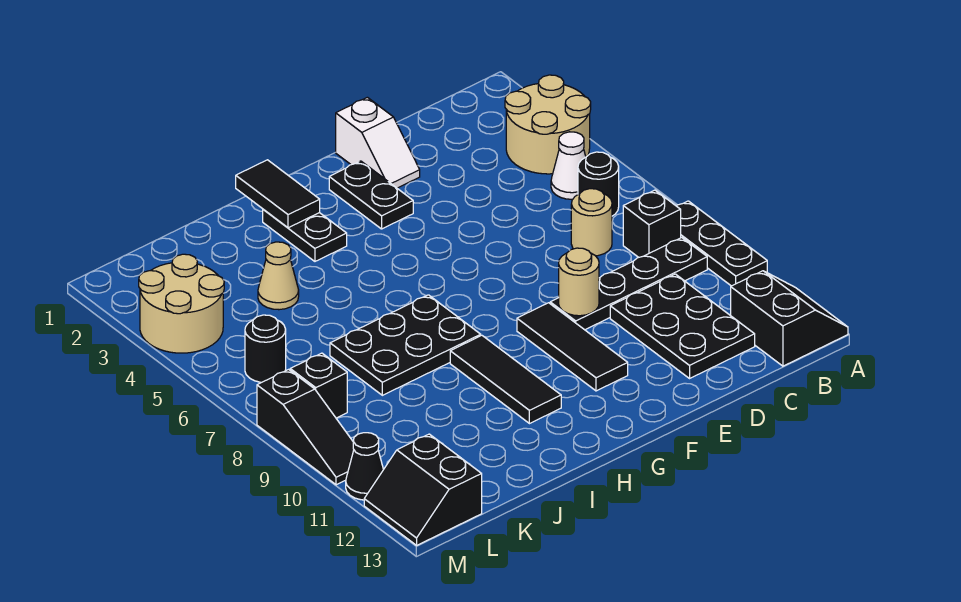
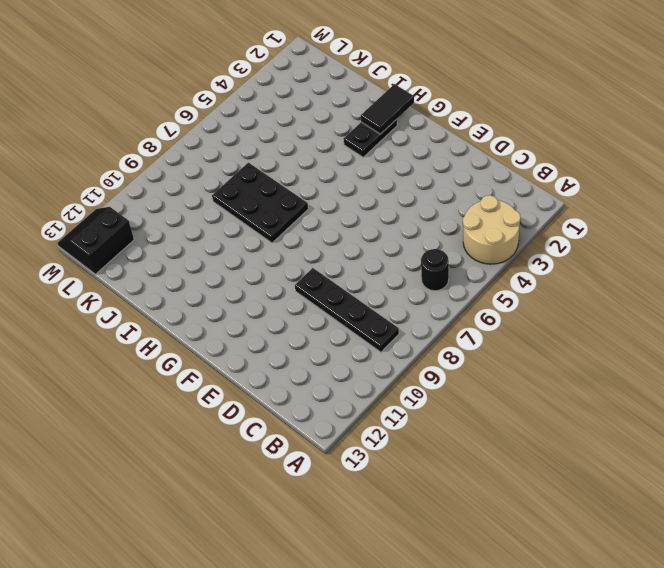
none -> black plate A8:A10 level 1
none -> black slope A12:B13 level 1 top B
none -> white cone B5 level 1

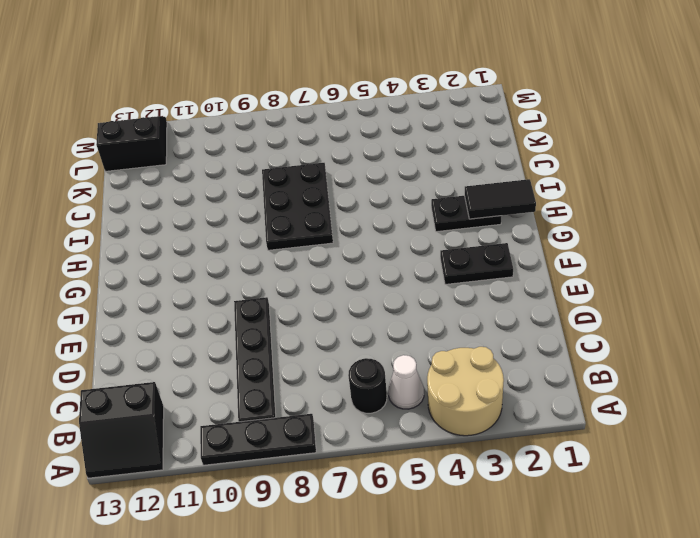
none -> black brick B8 level 1
none -> tan round brick C7 level 1
none -> black plate C10:D12 level 1

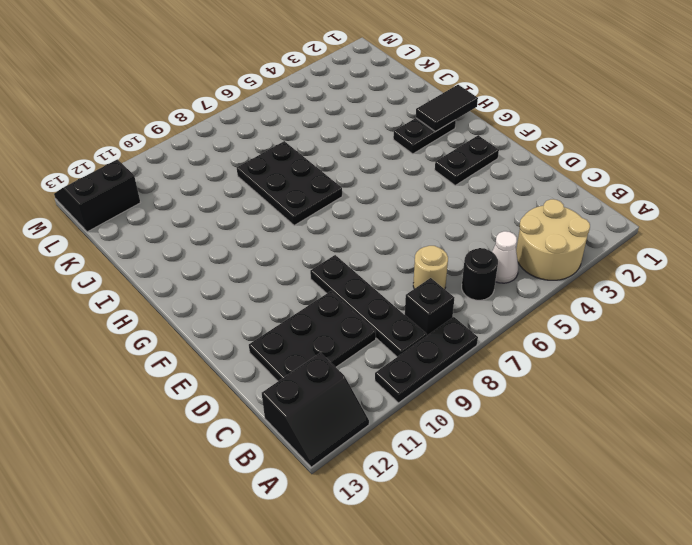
none -> white slope E1:E2 level 1 top 1
none -> black tile F9:F11 level 1
none -> black tile H9:H11 level 1

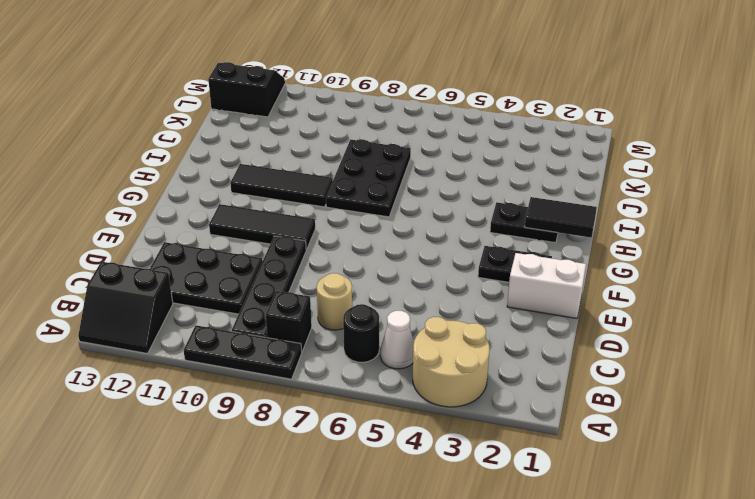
white brick E1:E2 level 1 -> white slope E1:E2 level 1 top 1
none -> tan cone J4 level 1
none -> tan round brick L3:M4 level 1
none -> black round brick L6 level 1

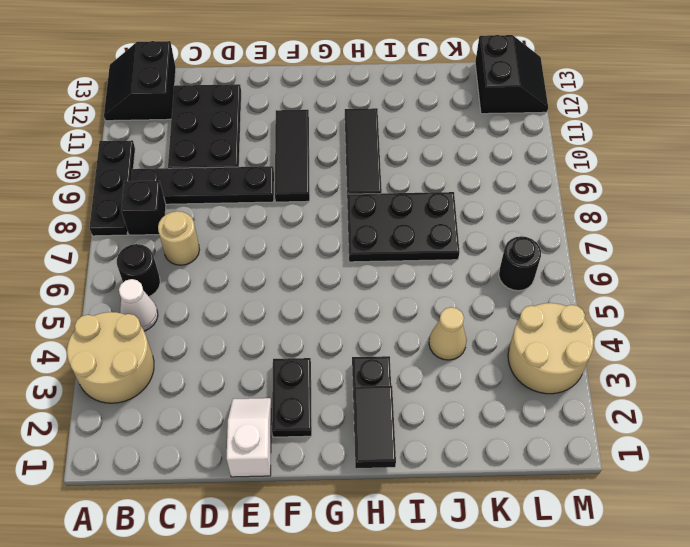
none -> black brick L8 level 1
none -> black slope M8:M10 level 1 top 8
none -> black cone M11 level 1

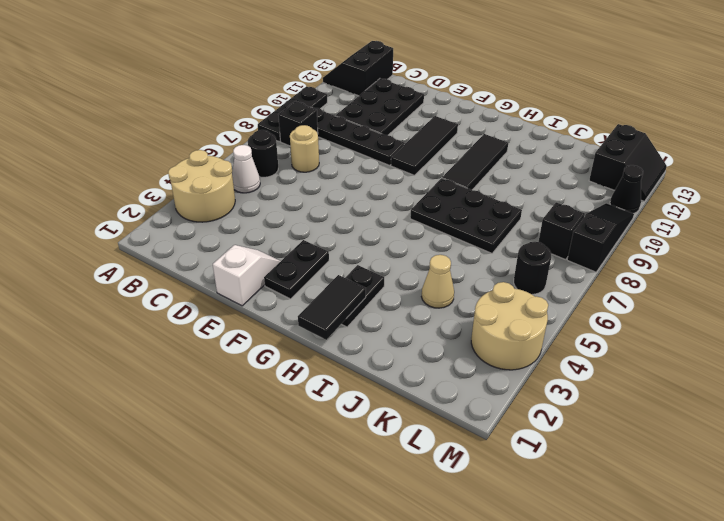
none -> tan round brick E9 level 2

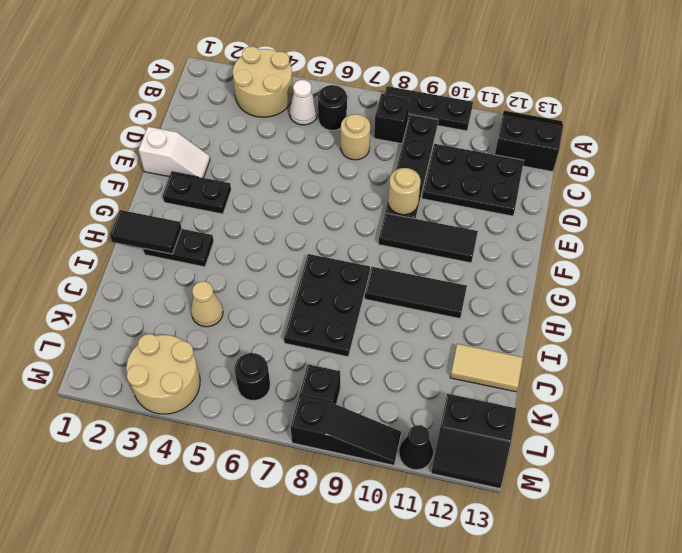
tan tile J12:J13 level 1 -> none

